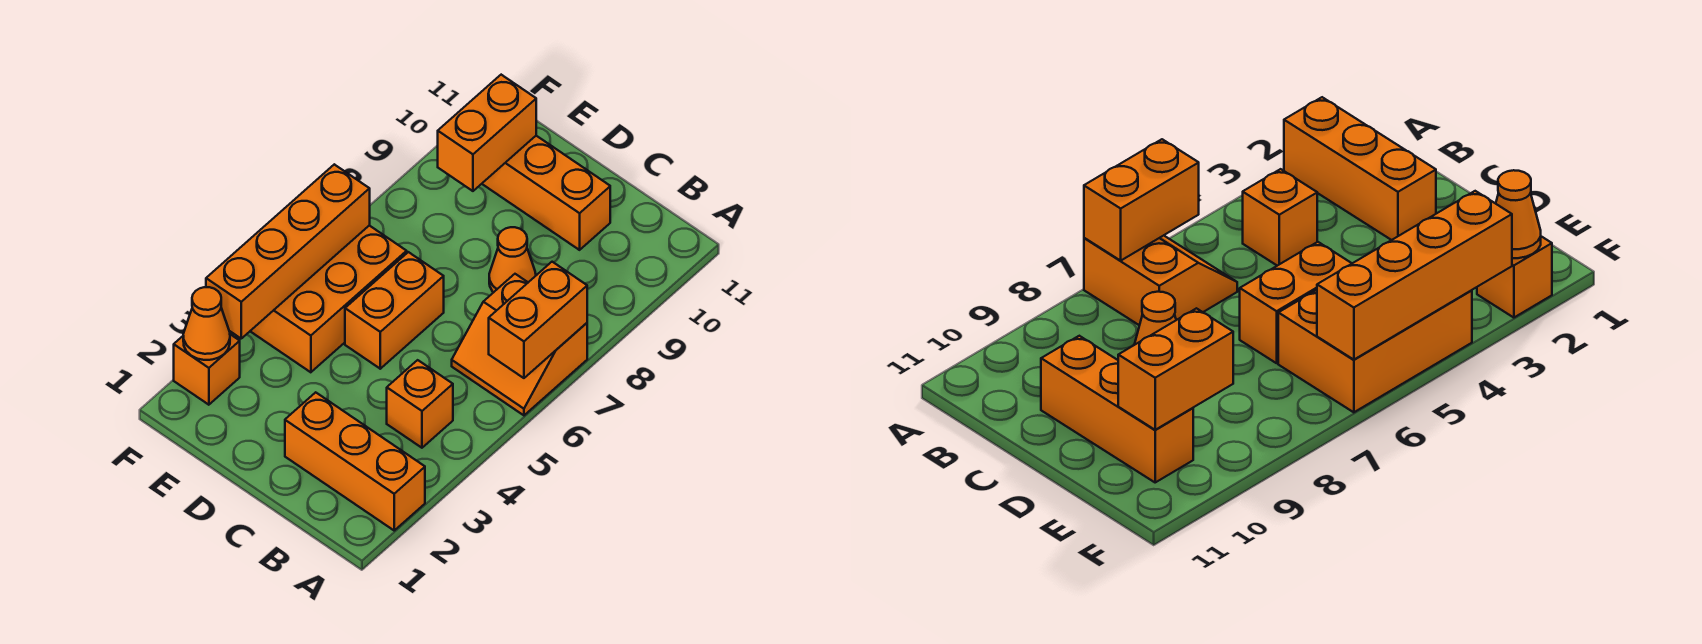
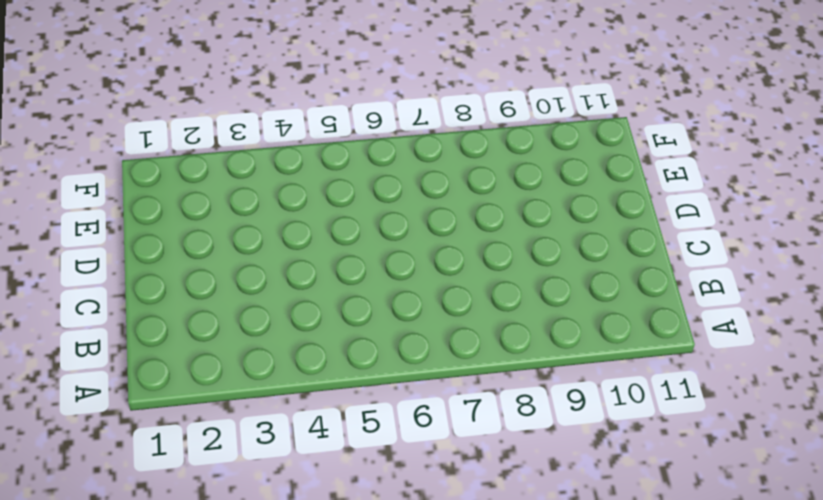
none -> orange brick A2:C2 level 1
none -> orange slope A6:B7 level 1 top 7
none -> orange brick B4 level 1

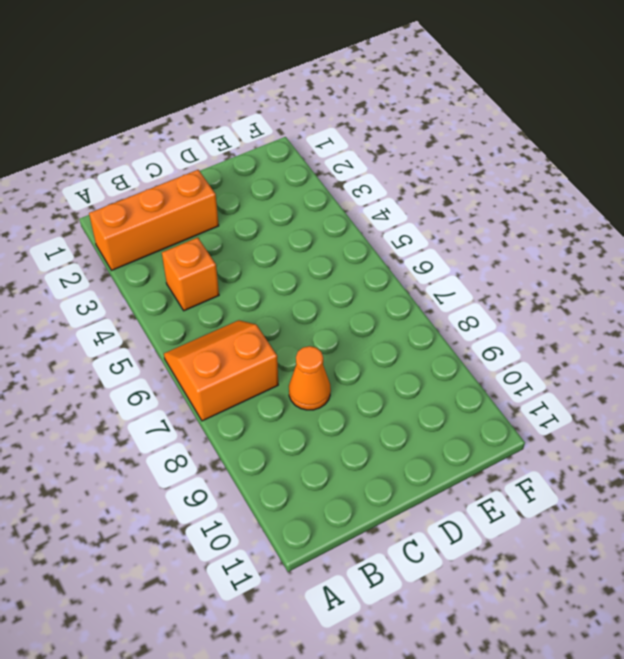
none -> orange brick C10:E10 level 1
none -> orange brick D5:D6 level 1
none -> orange brick E4:F6 level 1

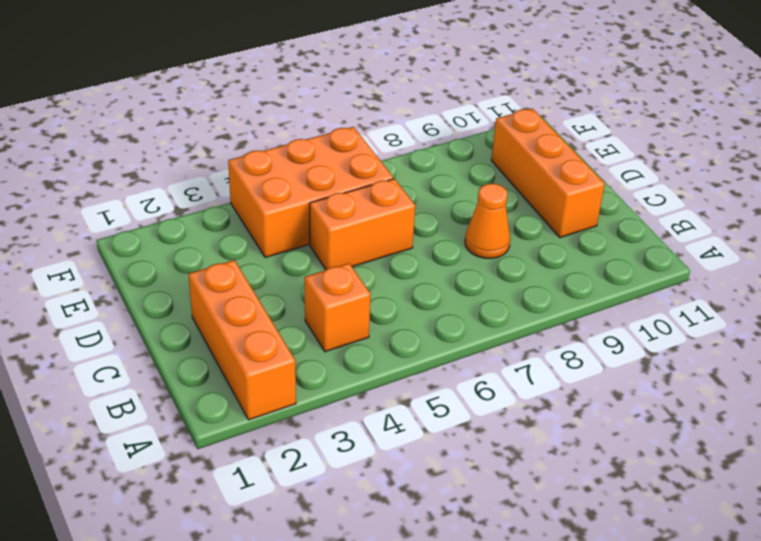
none -> orange slope A6:B7 level 1 top 7
none -> orange brick F2 level 1
none -> orange brick A6:A7 level 2

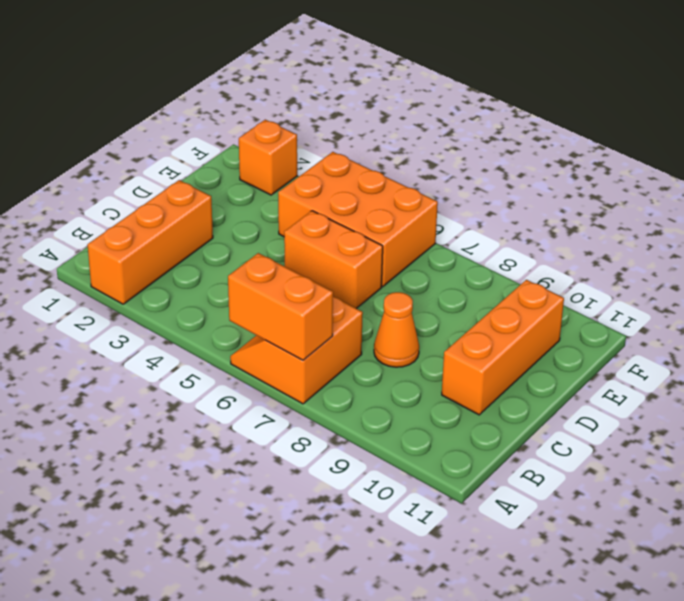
none -> orange brick B4 level 1
none -> orange brick E9:E10 level 2
none -> orange cone F2 level 2

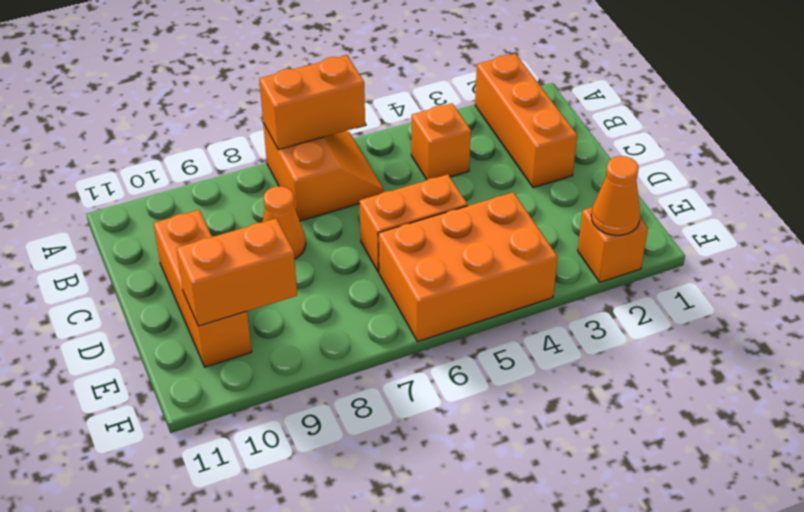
none -> orange brick F3:F6 level 2

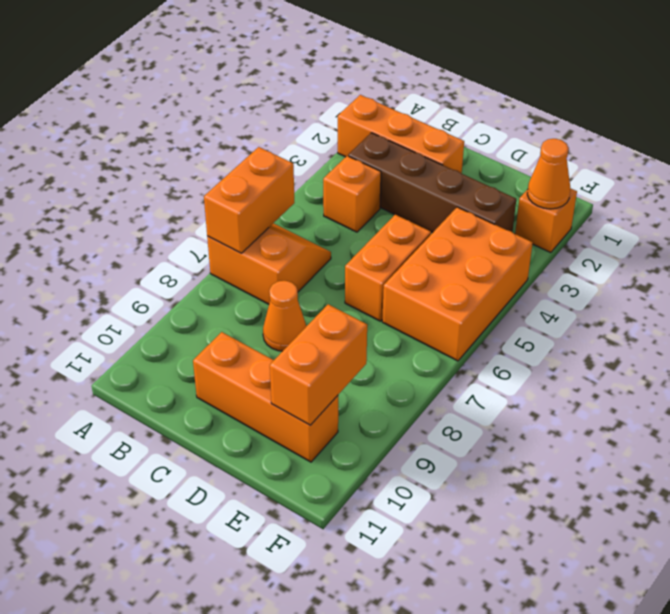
brown brick B3:E3 level 1 -> none
none -> orange brick F3:F6 level 2

